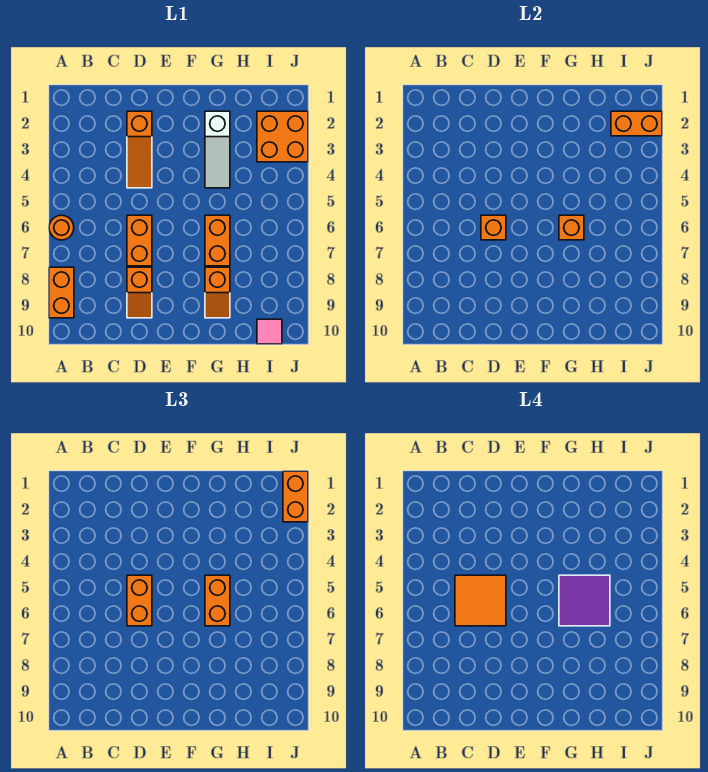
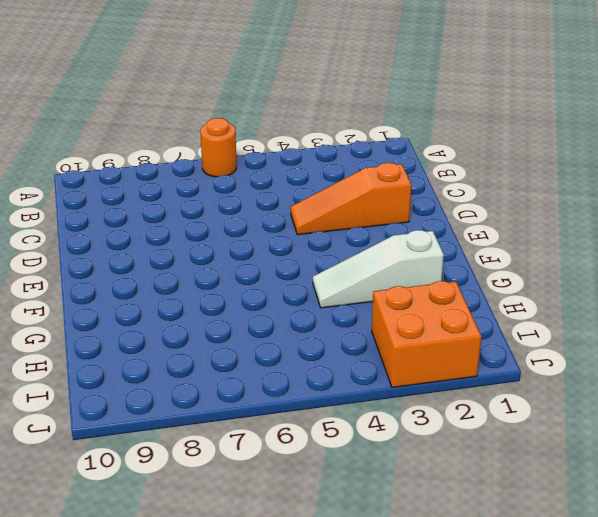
none -> orange brick A8:A9 level 1
none -> orange brick D6:D7 level 1
none -> orange slope D8:D9 level 1 top 8

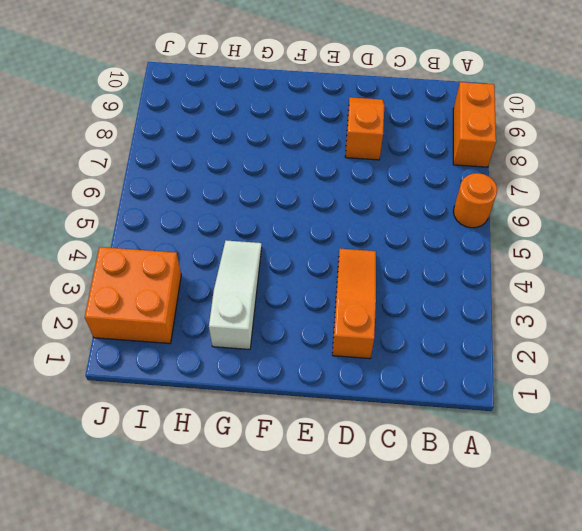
none -> orange brick D6:D7 level 1
none -> orange brick G6:G7 level 1
none -> orange slope G8:G9 level 1 top 8

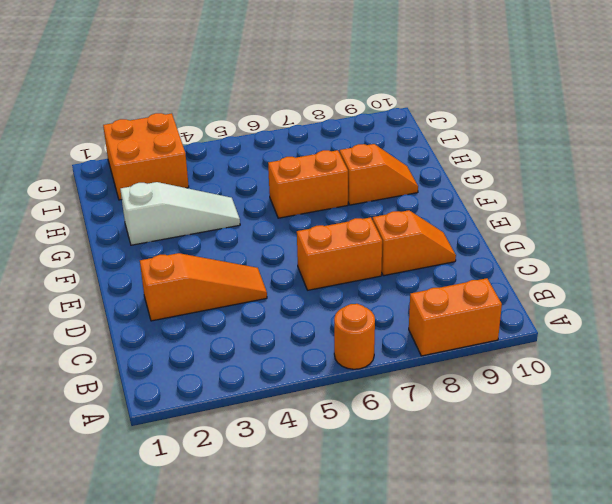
none -> pink tile I10 level 1
none -> orange brick D6 level 2
none -> orange brick G6 level 2

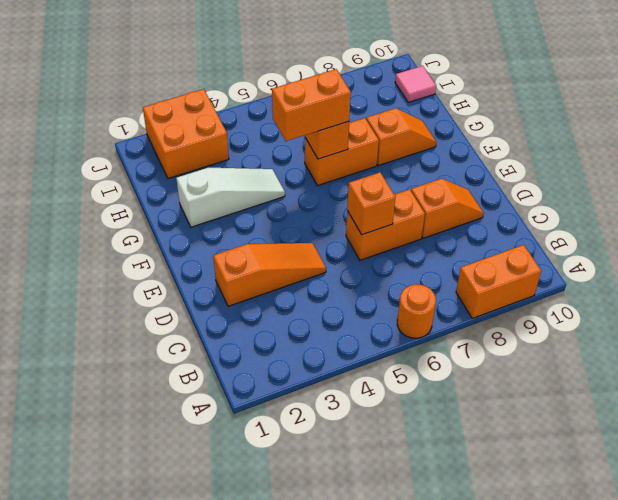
none -> orange brick I2:J2 level 2
none -> orange brick D5:D6 level 3
none -> orange brick J1:J2 level 3

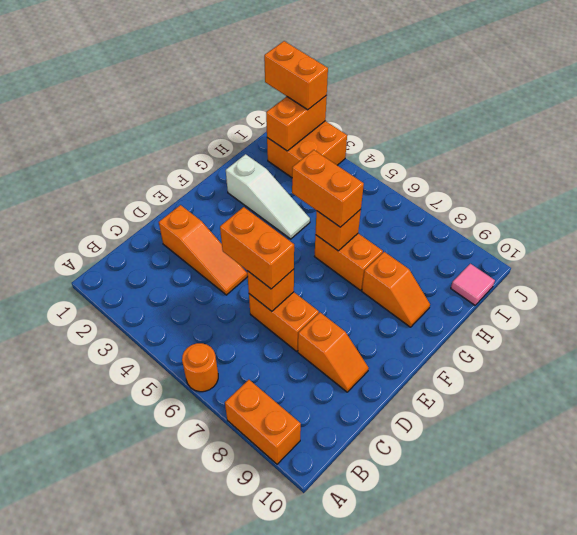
none -> orange tile C5:D6 level 4
none -> purple tile G5:H6 level 4

